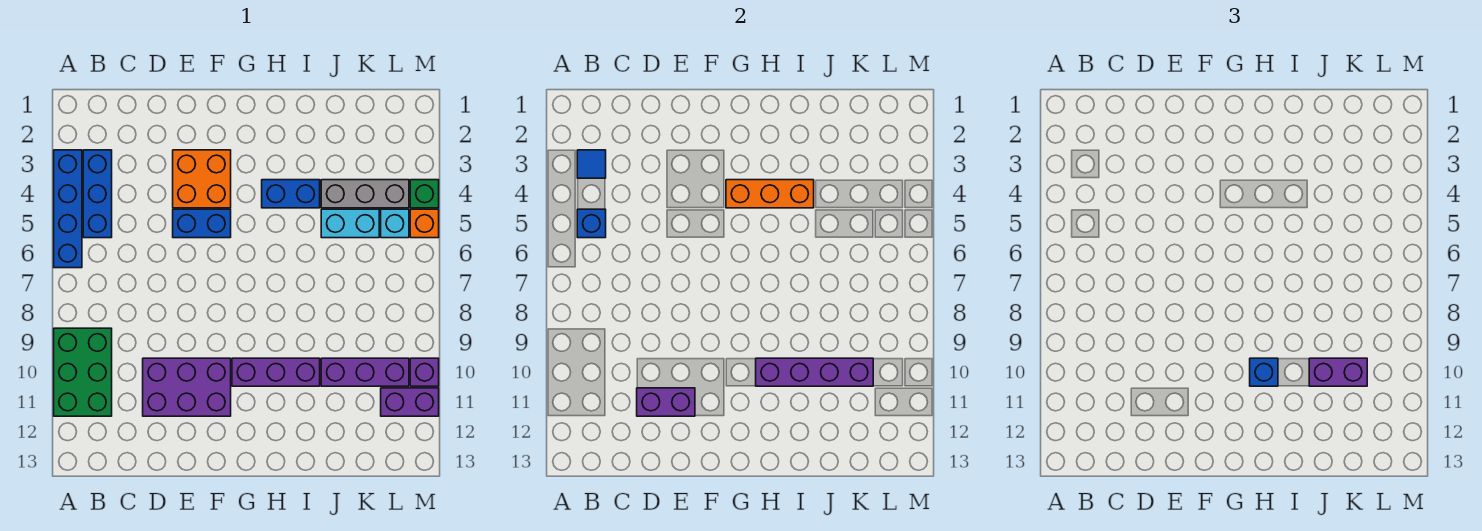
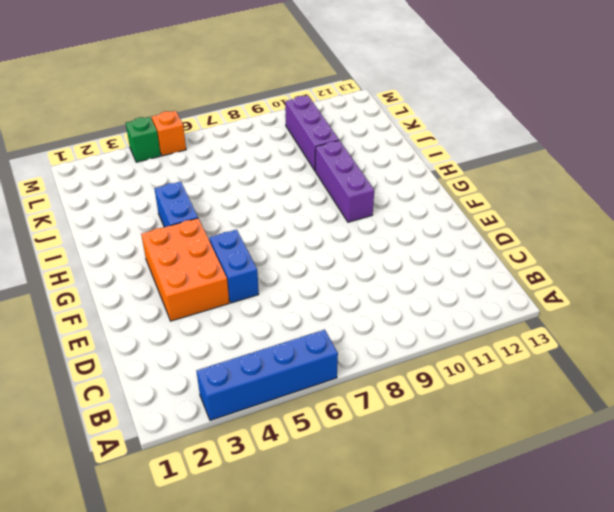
orange brick E3:G4 level 1 -> orange brick E3:F4 level 1
none -> green brick A9:B11 level 1
none -> blue brick B3:B5 level 1
none -> purple brick D10:F11 level 1

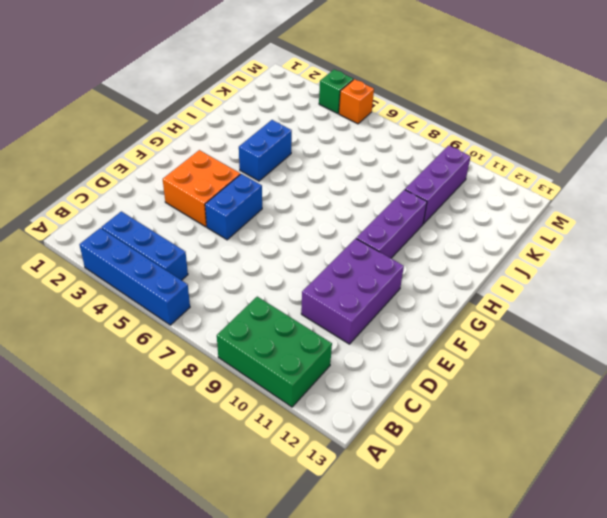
none -> grey brick J4:L4 level 1
none -> cyan brick J5:K5 level 1
none -> cyan brick L5 level 1

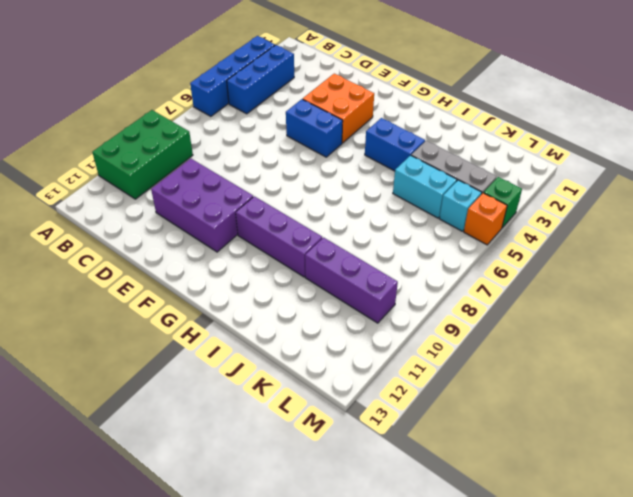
none -> purple brick L11:M11 level 1
none -> purple brick M10 level 1
none -> blue tile B3 level 2

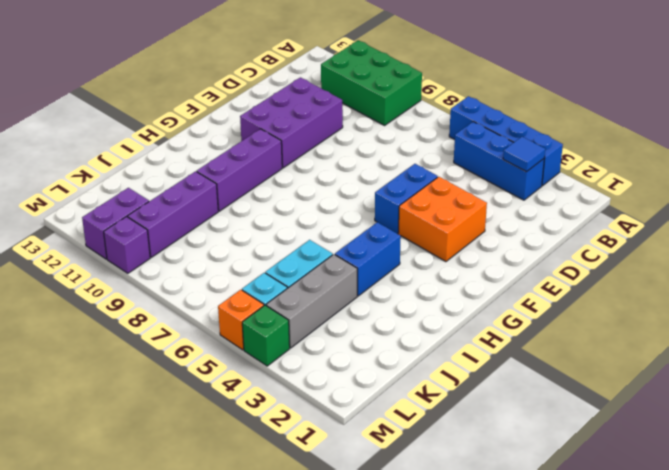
none -> blue brick B5 level 2
none -> purple brick D11:E11 level 2
none -> orange brick G4:I4 level 2

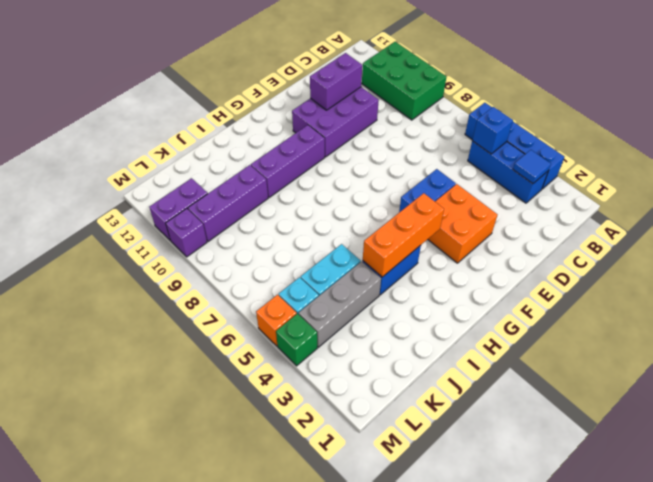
none -> purple brick H10:K10 level 2
none -> blue brick H10 level 3
none -> purple brick J10:K10 level 3

